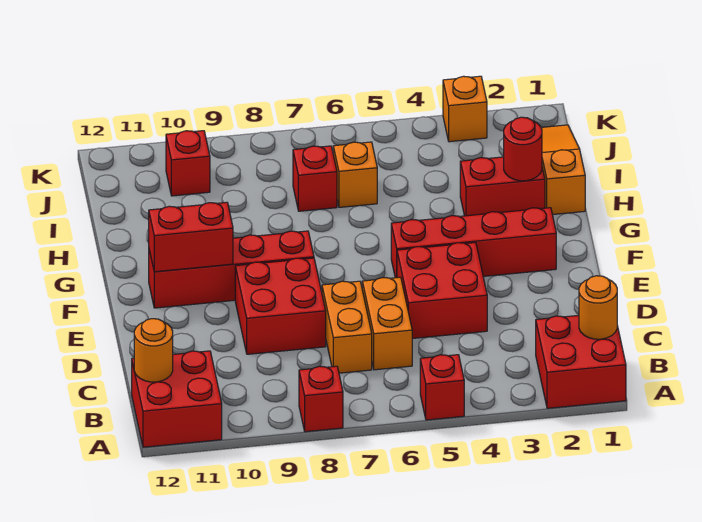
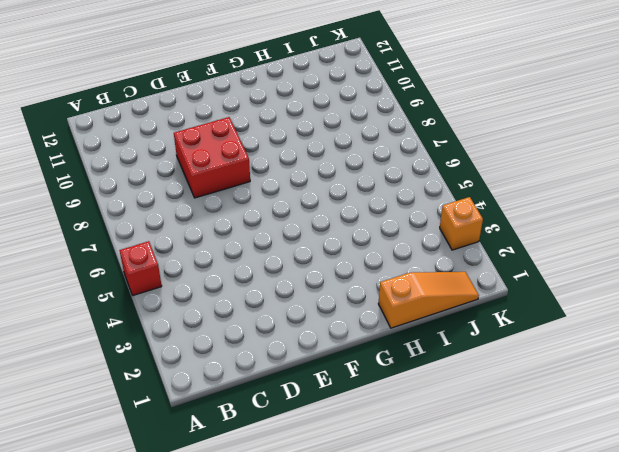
none -> red brick A1:B2 level 1
none -> red brick A8 level 1
none -> red brick A11:B12 level 1

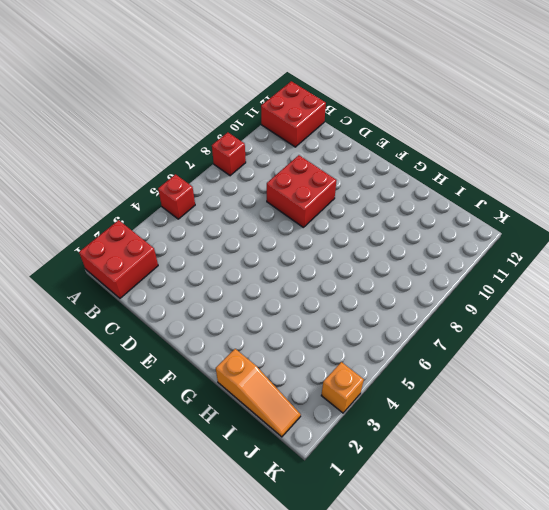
none -> orange brick C6:D6 level 1
none -> orange brick C7:D7 level 1
none -> red brick D4:E5 level 1

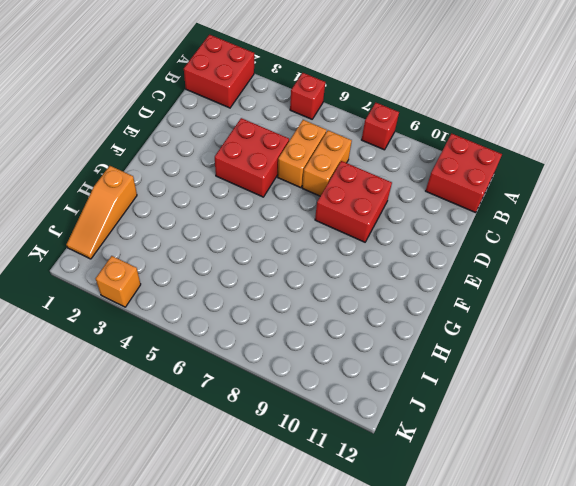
none -> red brick F2:F5 level 1
none -> red brick F8:F11 level 1
none -> red brick H2:H3 level 1

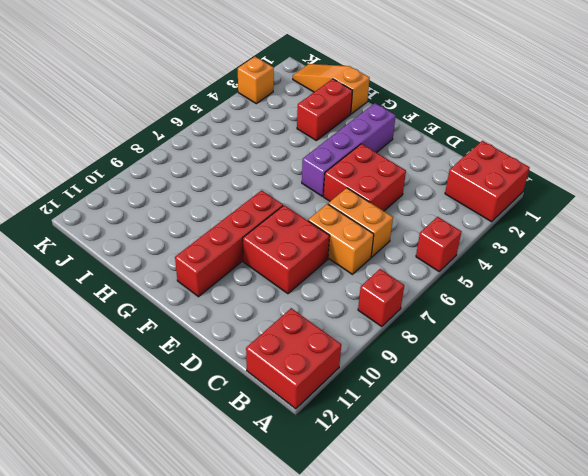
purple brick F2:F5 level 1 -> red brick F2:F5 level 1
none -> orange brick I6 level 1
none -> red brick I7 level 1
none -> red brick J10 level 1

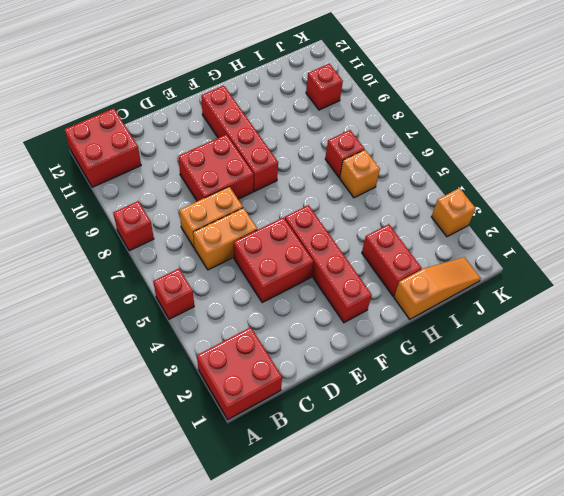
none -> orange round brick B1 level 2
none -> orange round brick B12 level 2
none -> red brick F10:F11 level 2

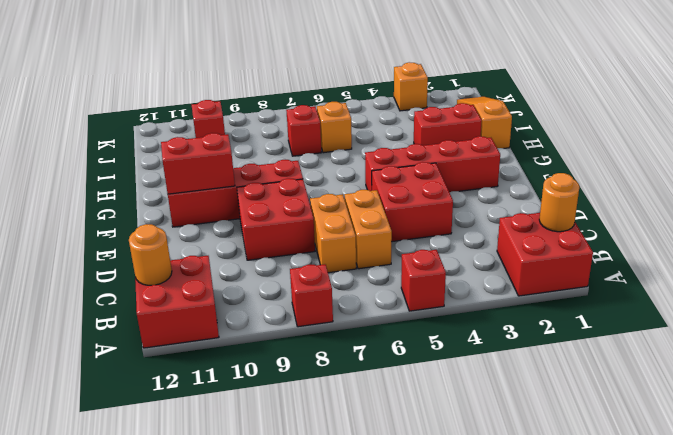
none -> red round brick H2 level 2

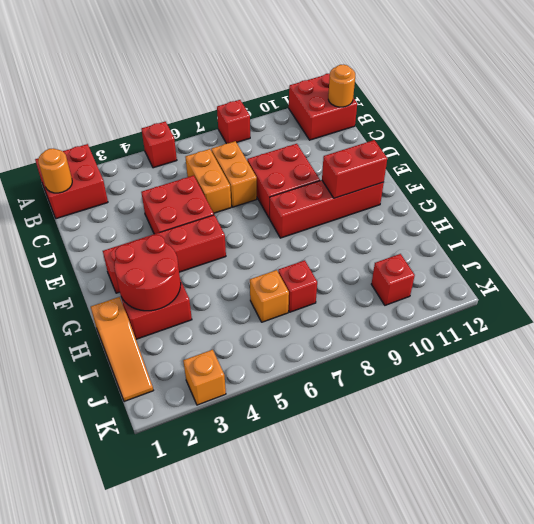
red round brick G2:H3 level 2 -> red round brick H2 level 2

